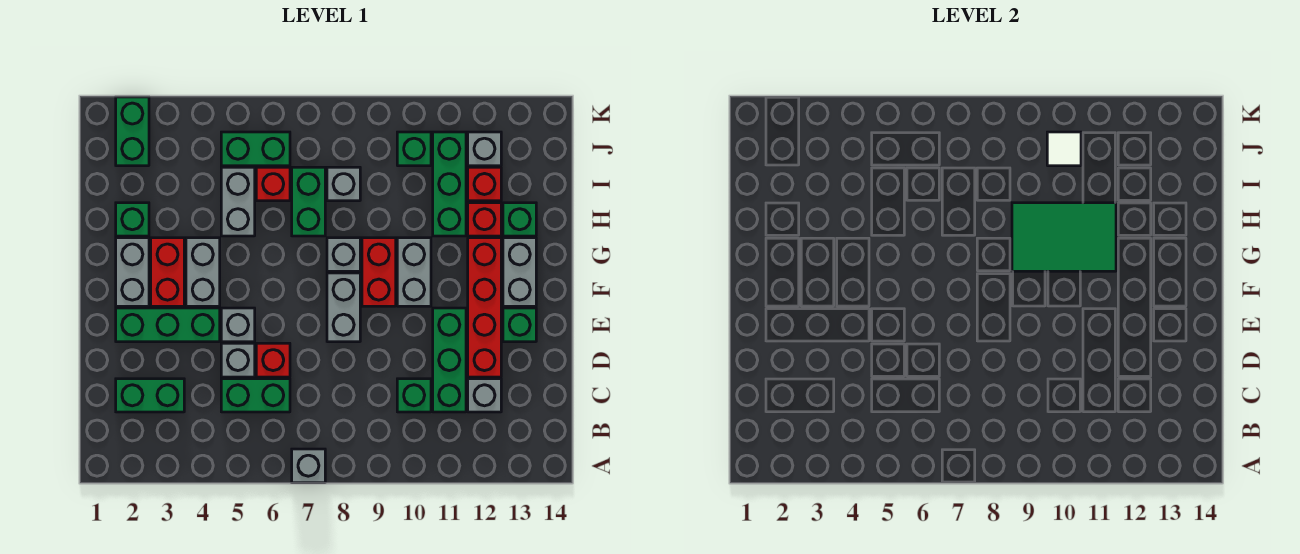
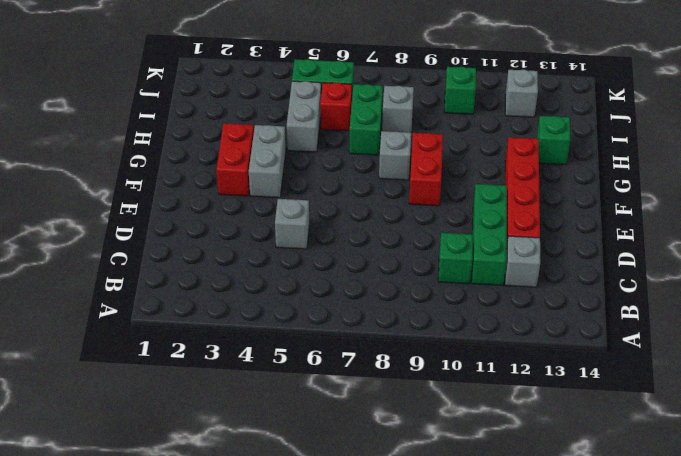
none -> grey brick A7 level 1
none -> green brick C2:C3 level 1
none -> green brick C5:C6 level 1
none -> red brick D6 level 1

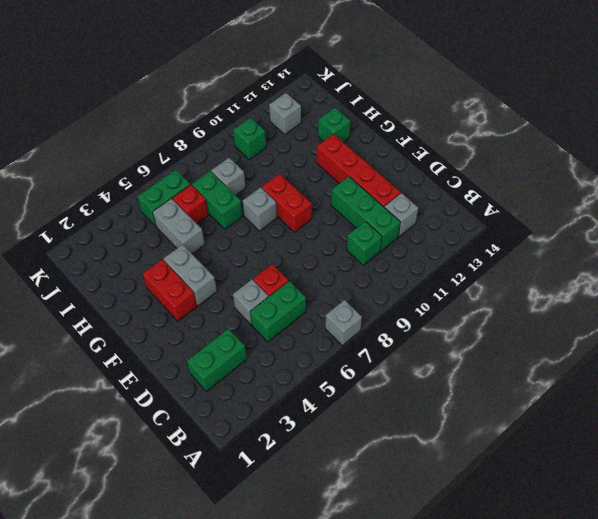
none -> green brick E2:E4 level 1
none -> grey brick E5 level 1
none -> grey brick E8:F8 level 1
none -> green brick E13 level 1

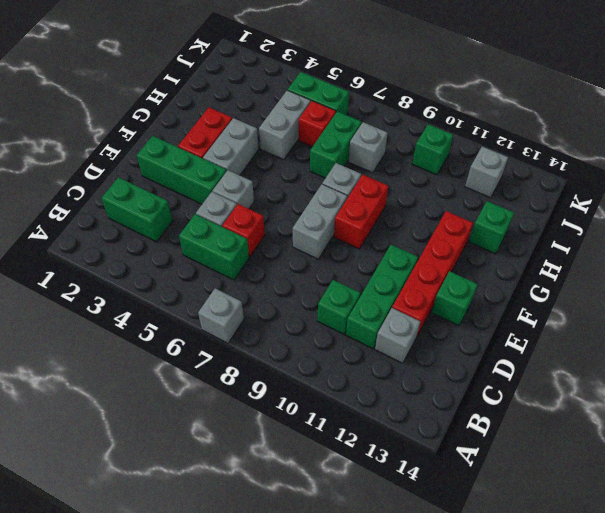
none -> grey brick F2:G2 level 1
none -> grey brick F10:G10 level 1
none -> grey brick F13:G13 level 1
none -> green brick H2 level 1

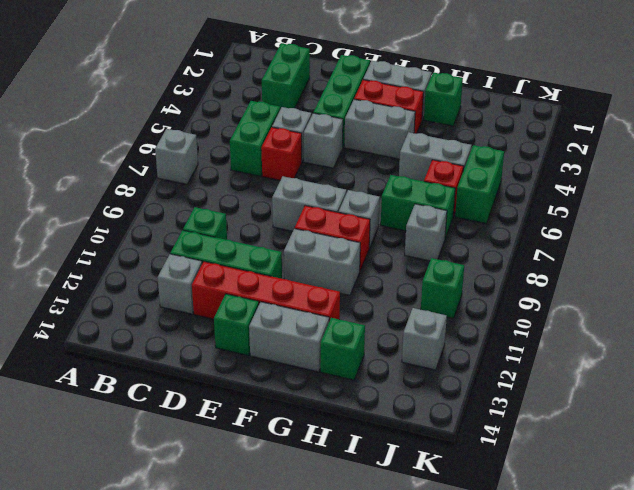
none -> green brick H11:J11 level 1
none -> red brick H12 level 1
none -> red brick I12 level 1
none -> green brick J2:K2 level 1

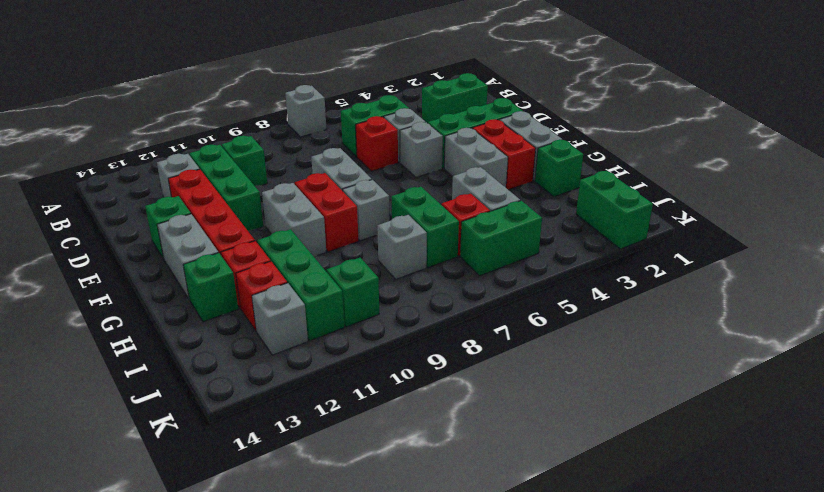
none -> green tile G9:H11 level 2
none -> white tile J10 level 2

